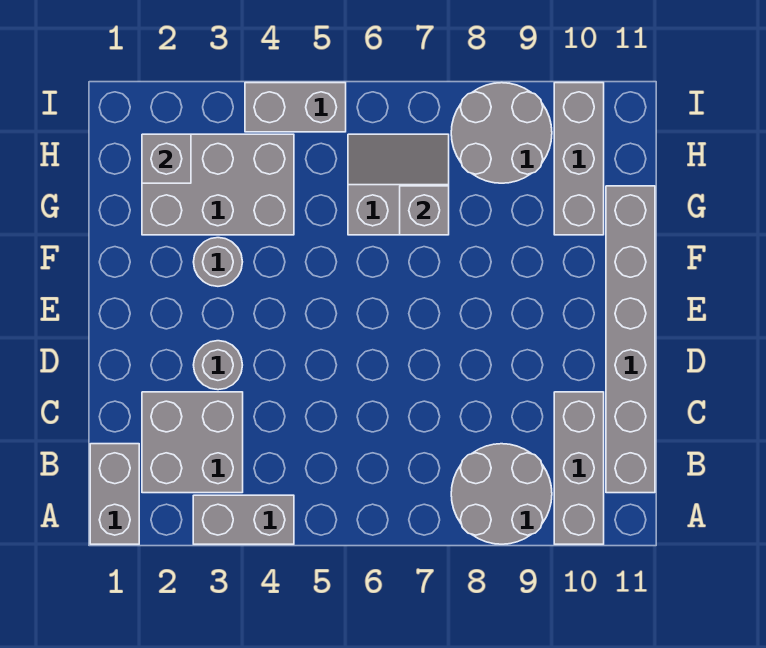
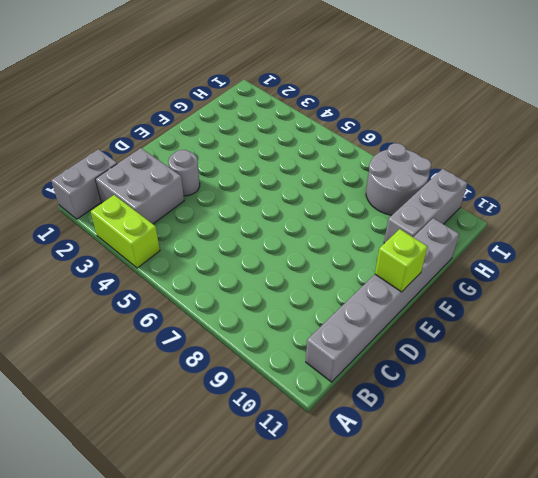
lime brick A3:A4 level 1 -> grey brick A3:A4 level 1
lime brick E11 level 2 -> none
none -> grey round brick A8:B9 level 1
none -> grey brick A10:C10 level 1
none -> grey round brick F3 level 1

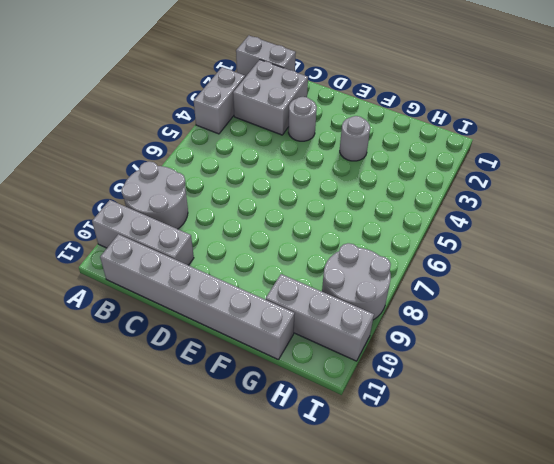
none -> grey brick G2:H4 level 1
none -> grey slope G6:H7 level 1 top G
none -> grey brick I4:I5 level 1

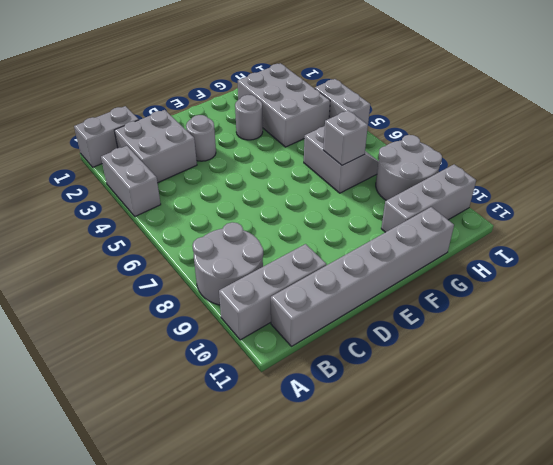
none -> grey brick H2 level 2

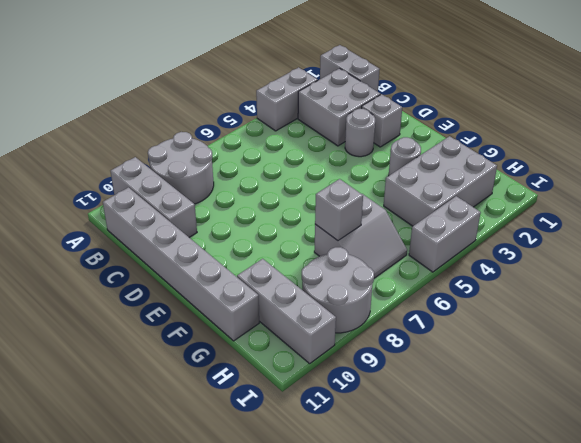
grey brick D2 level 1 -> grey brick H2 level 2

